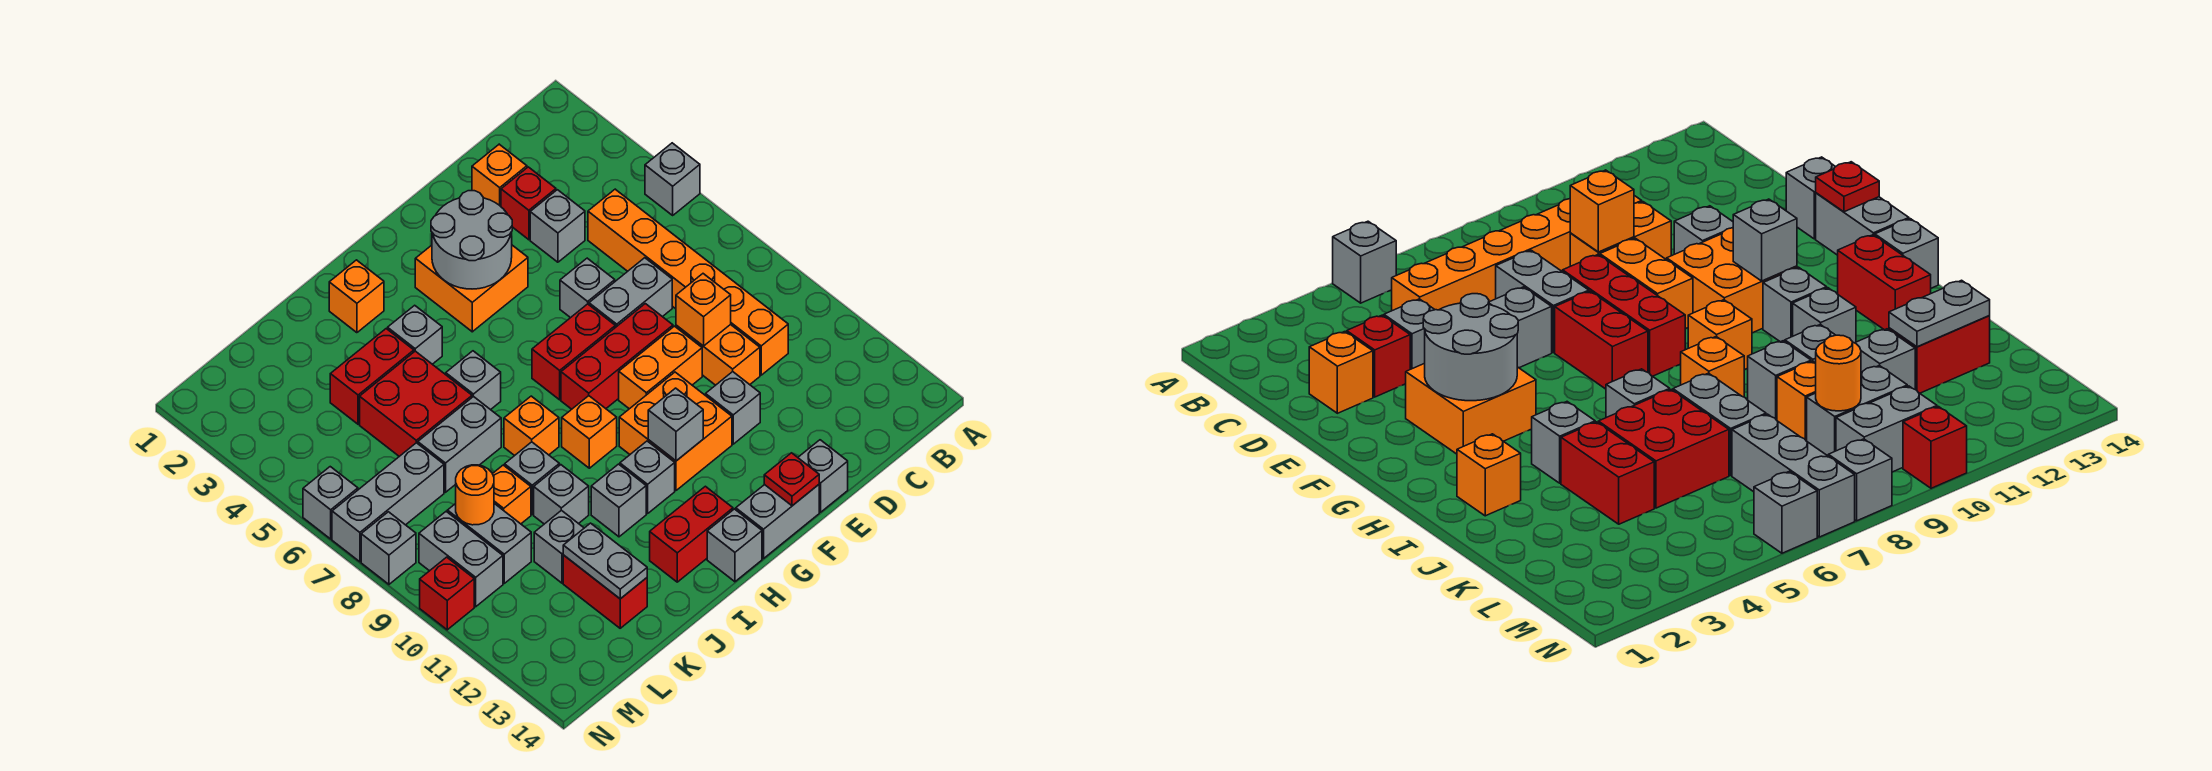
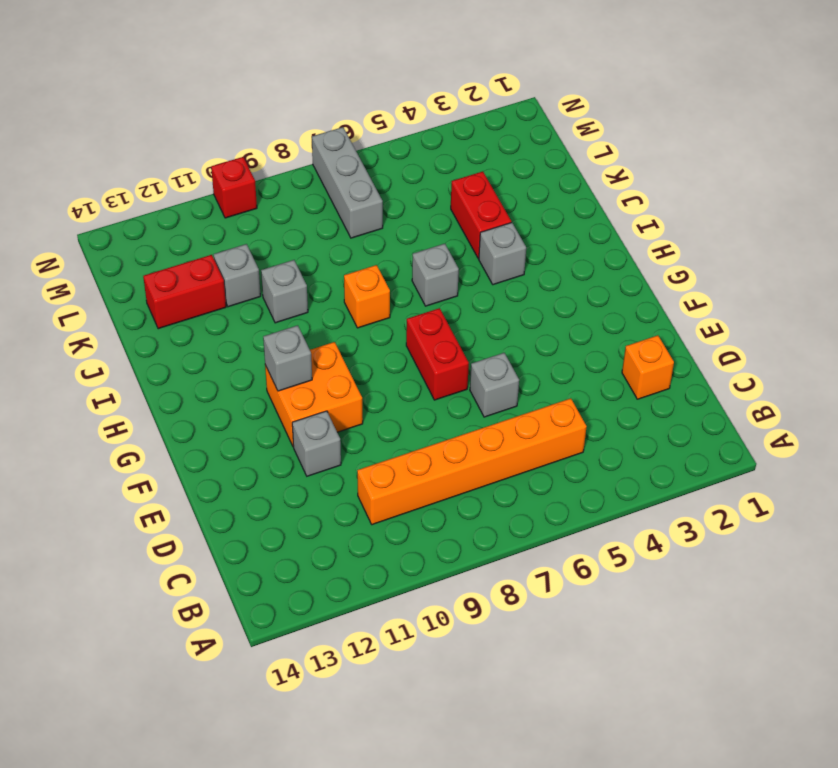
none -> grey brick A5 level 1
none -> red brick D3 level 1
none -> grey brick D4 level 1
none -> grey brick D7:E7 level 1

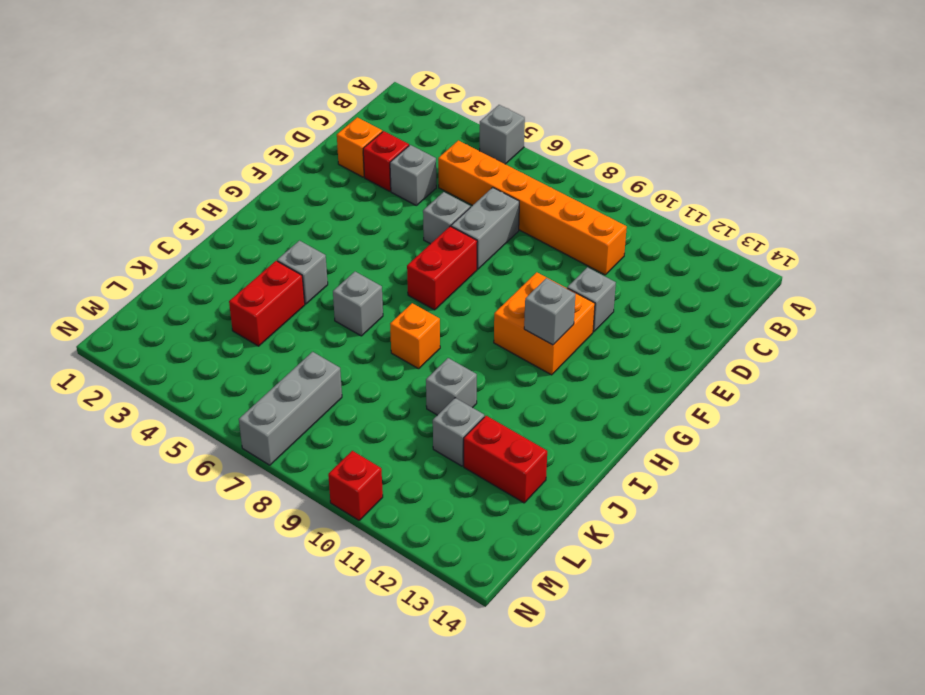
none -> orange brick D9:D10 level 1
none -> red brick E8:G8 level 1
none -> orange brick E9:F9 level 1
none -> grey brick E14 level 1

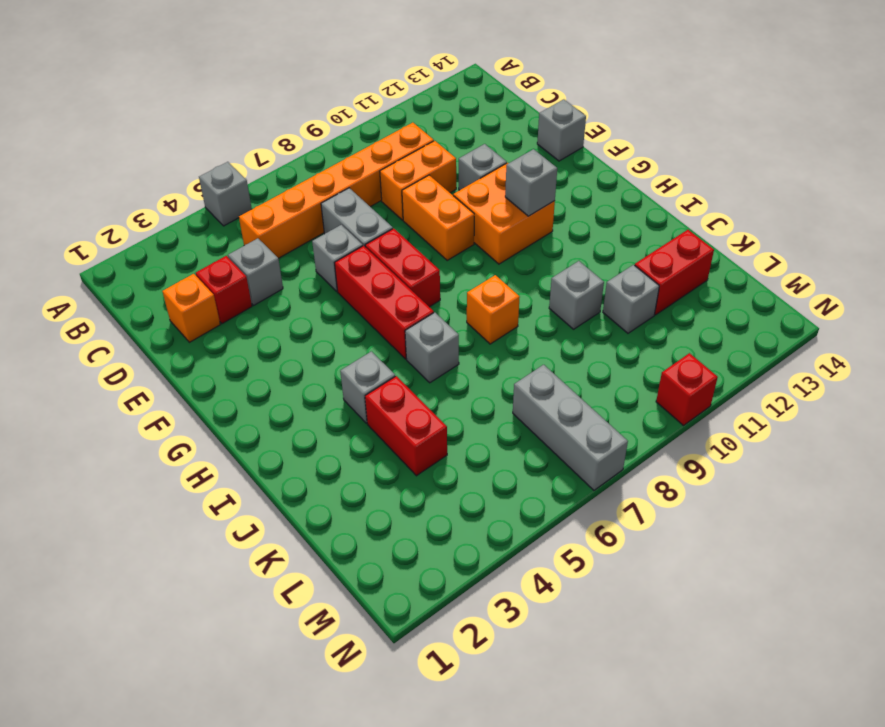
red brick F6:H6 level 1 -> red brick E8:G8 level 1
none -> orange brick F3:G4 level 1
none -> grey brick F14:G14 level 1
none -> orange brick H9 level 1
none -> grey brick H11 level 1

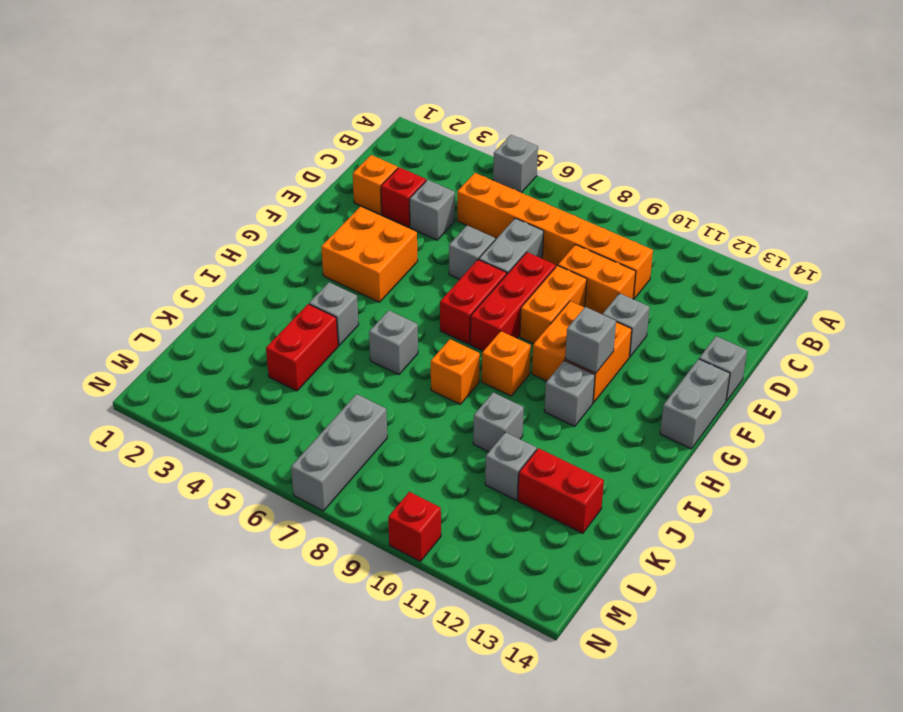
none -> red brick H13:I13 level 1
none -> grey brick H14 level 1
none -> orange brick I2 level 1
none -> grey brick I11 level 1

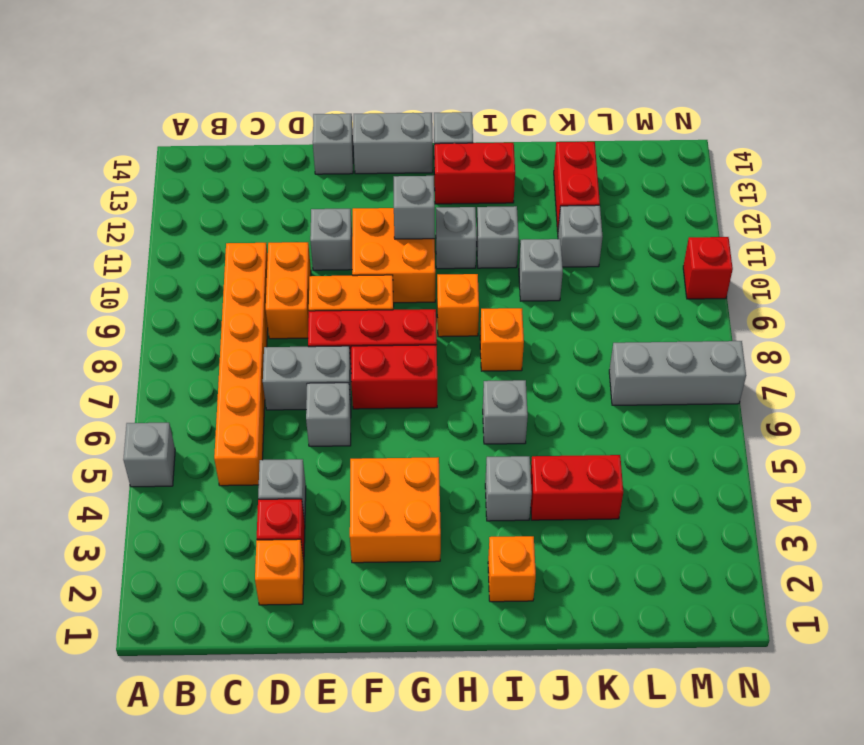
none -> red brick J5:K6 level 1
none -> grey brick J7:K7 level 1
none -> grey brick J9 level 1
none -> orange brick K9 level 1

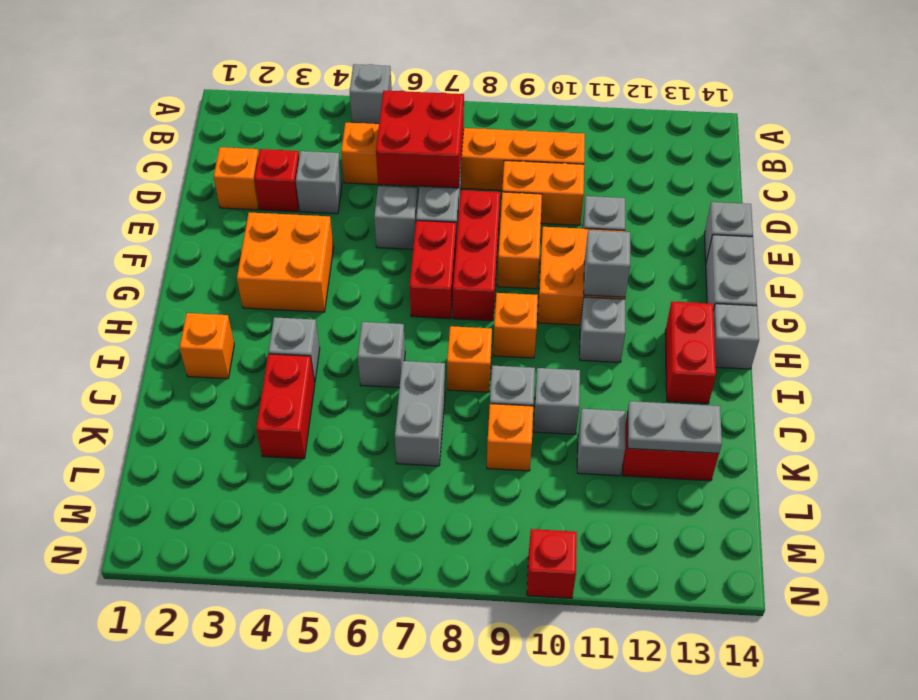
red brick C6:D7 level 2 -> red brick J5:K6 level 1
none -> grey brick I11 level 1
none -> grey brick L7:N7 level 1
none -> grey brick L9:L10 level 1
none -> grey brick M9:M10 level 1

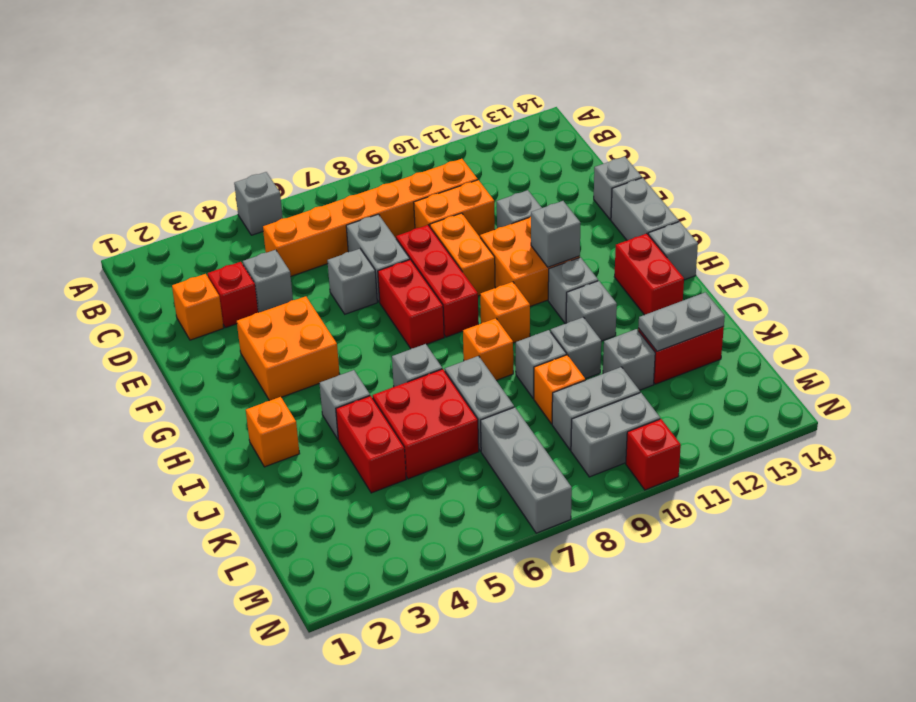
none -> grey brick N6 level 1
none -> grey brick N8 level 1
none -> orange brick D9 level 2
none -> grey round brick F3:G4 level 2

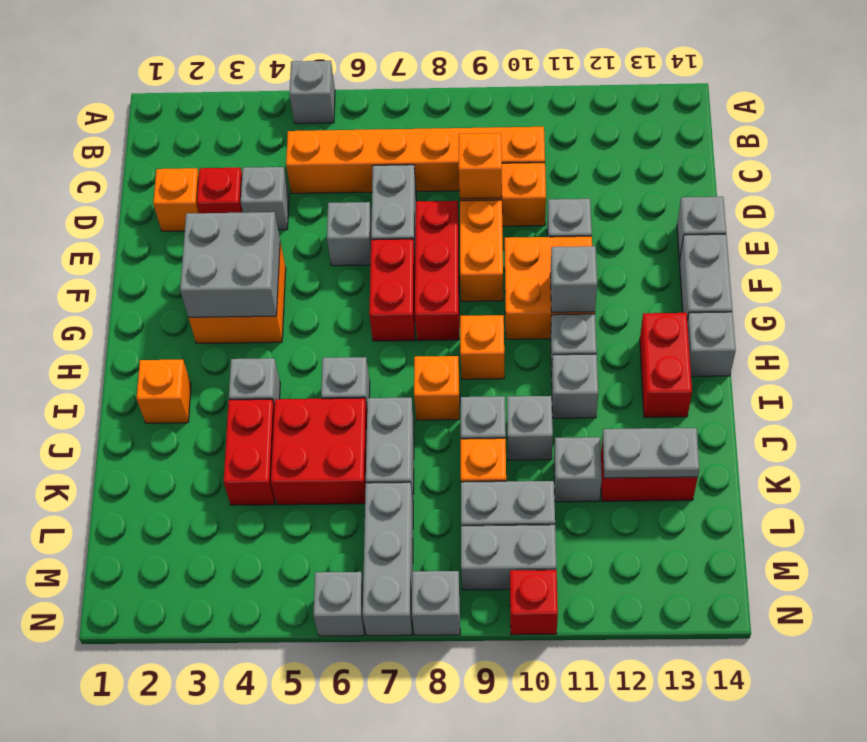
grey brick F3:G4 level 2 -> grey round brick F3:G4 level 2
none -> red plate F14 level 2
none -> orange round brick L9 level 2

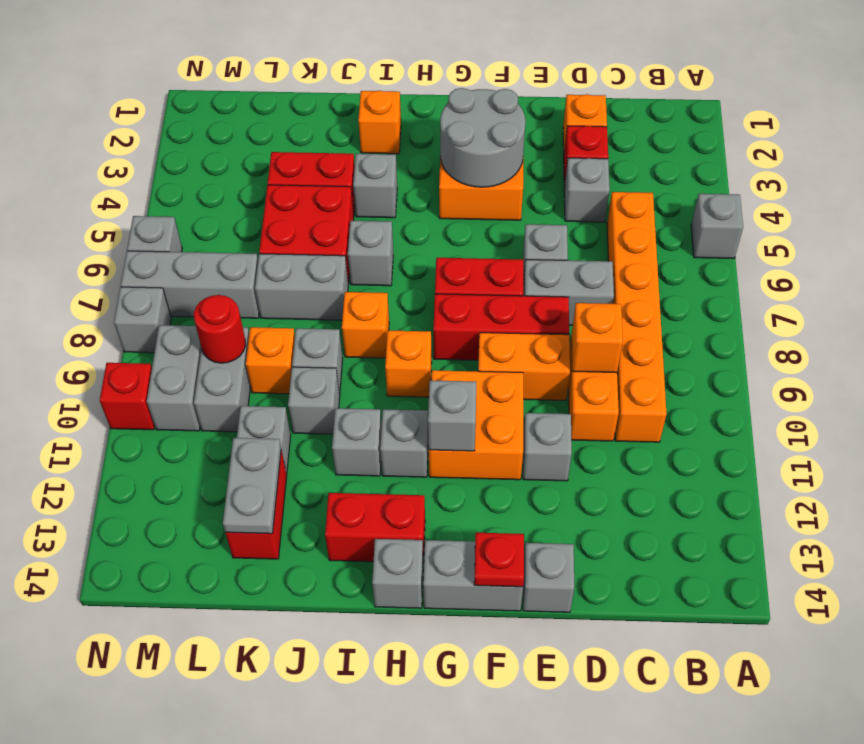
red round brick L9 level 2 -> orange round brick L9 level 2

